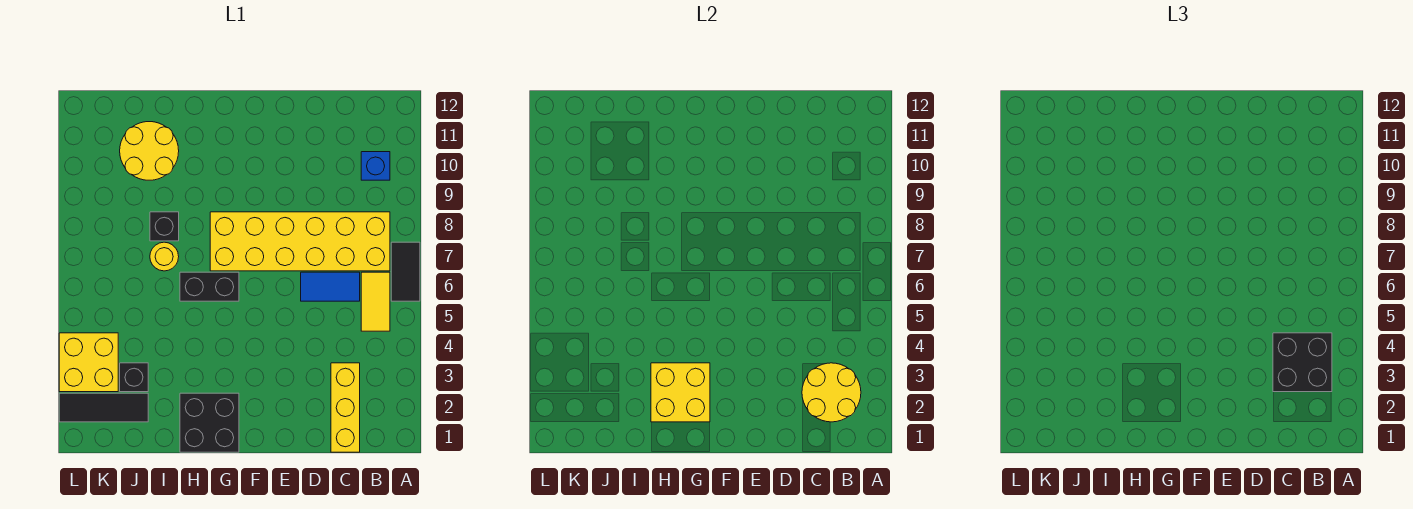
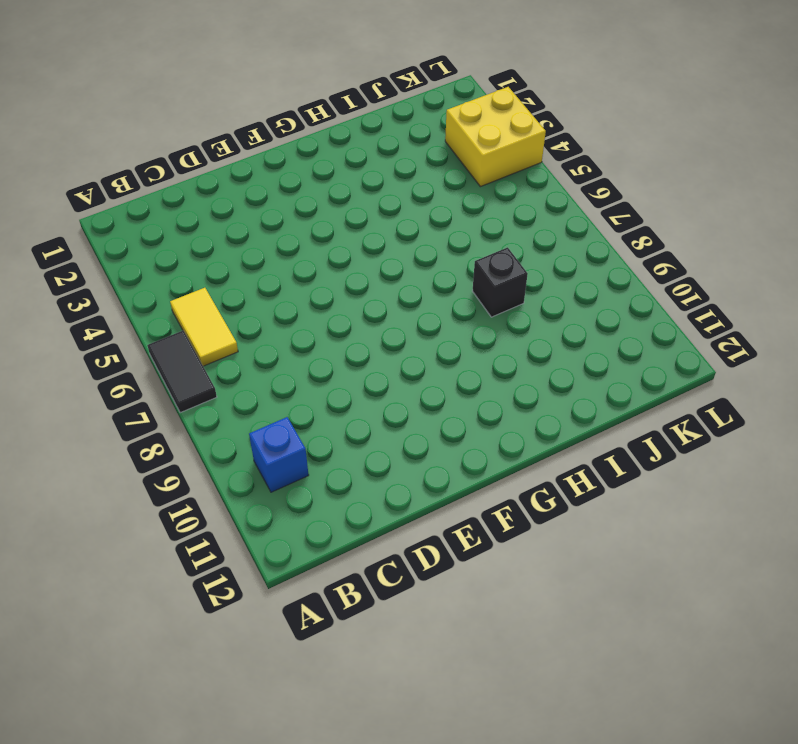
none -> yellow brick B7:G8 level 1
none -> yellow brick C1:C3 level 1
none -> blue tile C6:D6 level 1

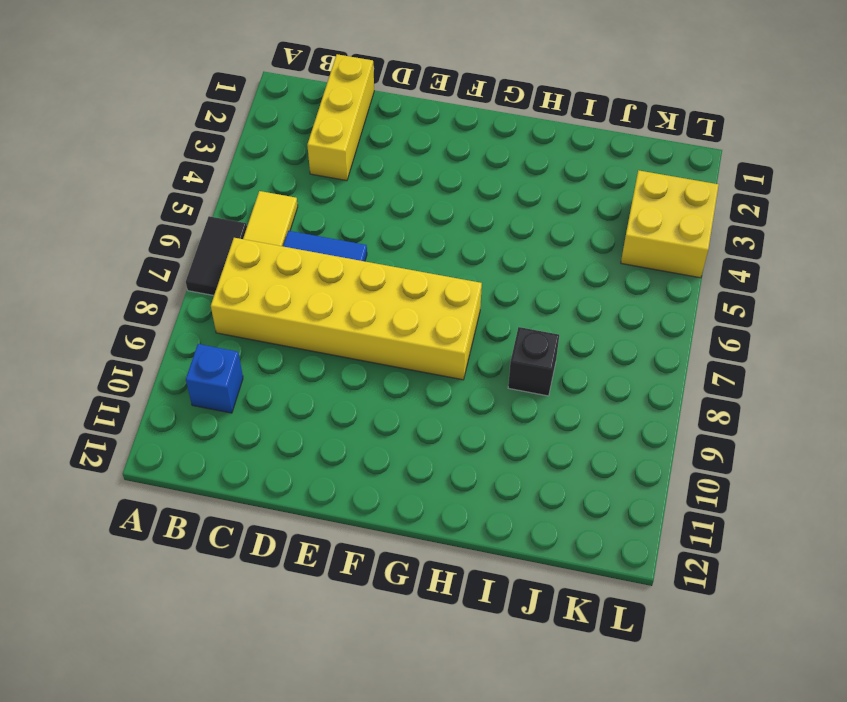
none -> black brick G1:H2 level 1
none -> black brick G6:H6 level 1
none -> yellow round brick I7 level 1

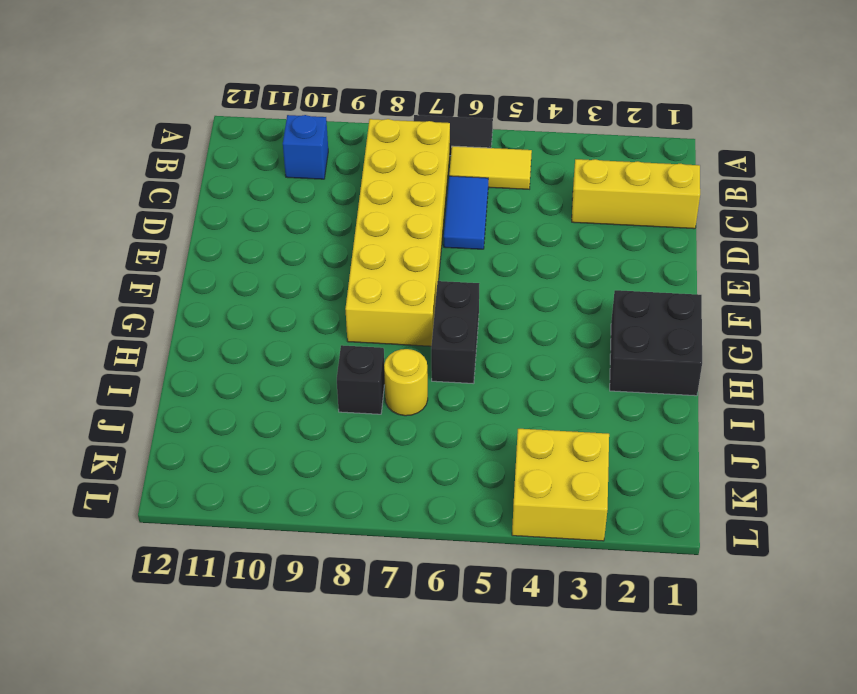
none -> yellow round brick I10:J11 level 1
none -> black tile J2:L2 level 1
none -> black brick J3 level 1

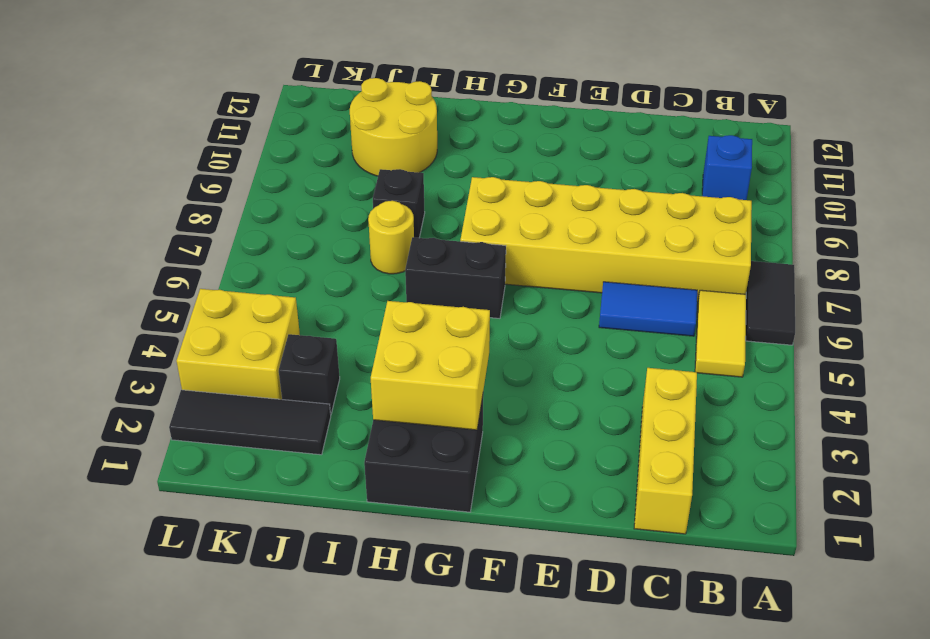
none -> yellow round brick B2:C3 level 2
none -> black brick B3:C4 level 3

